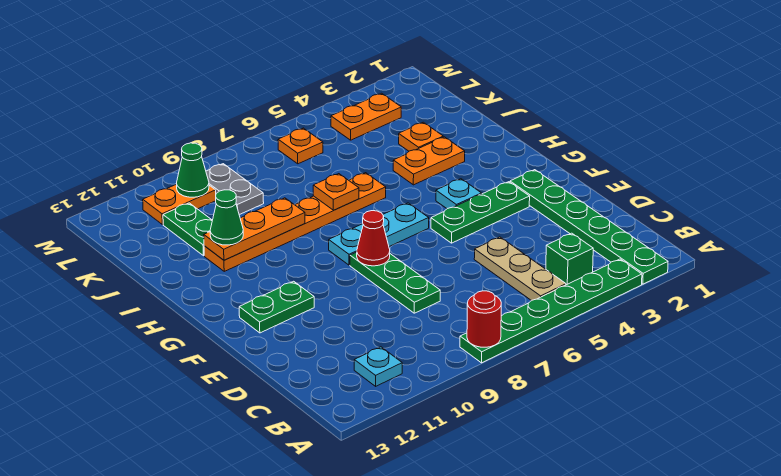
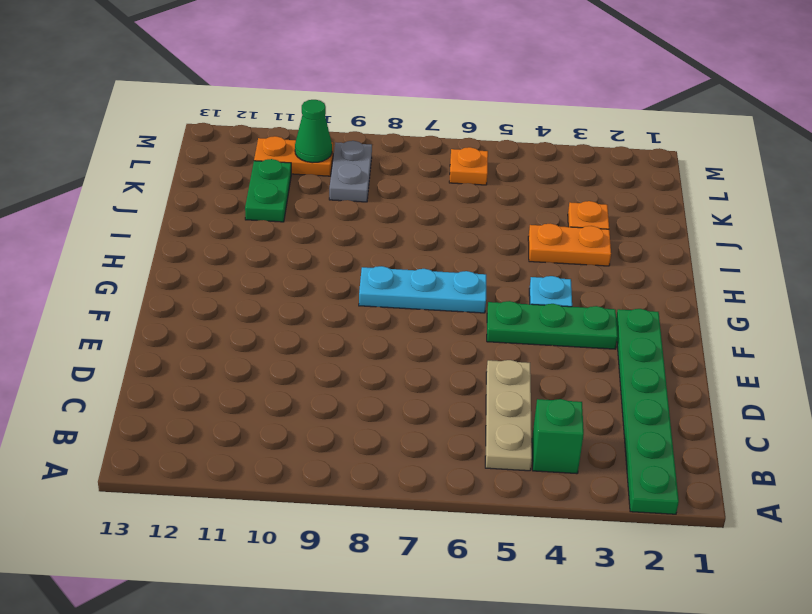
none -> green plate A3:A8 level 1
none -> cyan plate B11 level 1
none -> green plate D8:F8 level 1

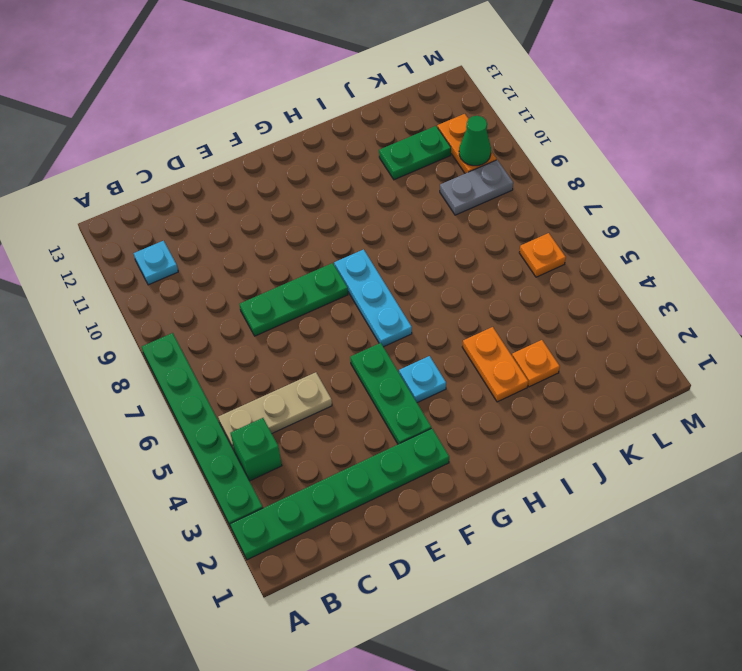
none -> green plate F11:F12 level 1
none -> orange plate I6:I11 level 1
none -> orange plate L3:L4 level 1

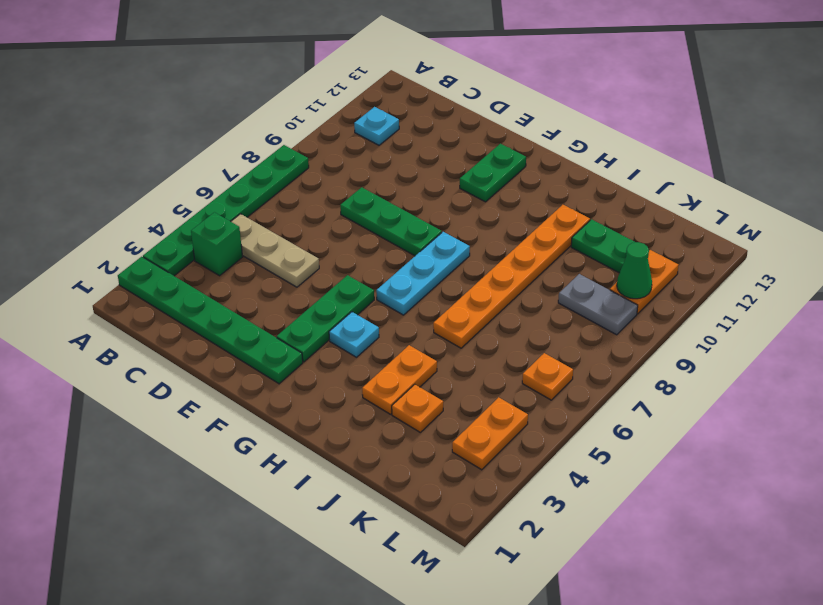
none -> red round brick A8 level 2
none -> red cone F8 level 2
none -> orange plate I7 level 2

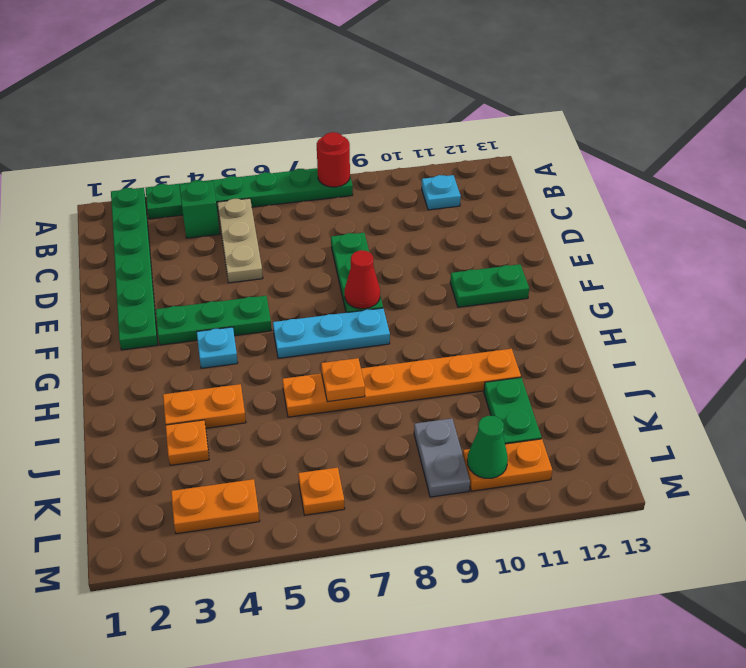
none -> orange plate I9:I11 level 2
none -> green cone I11 level 3

